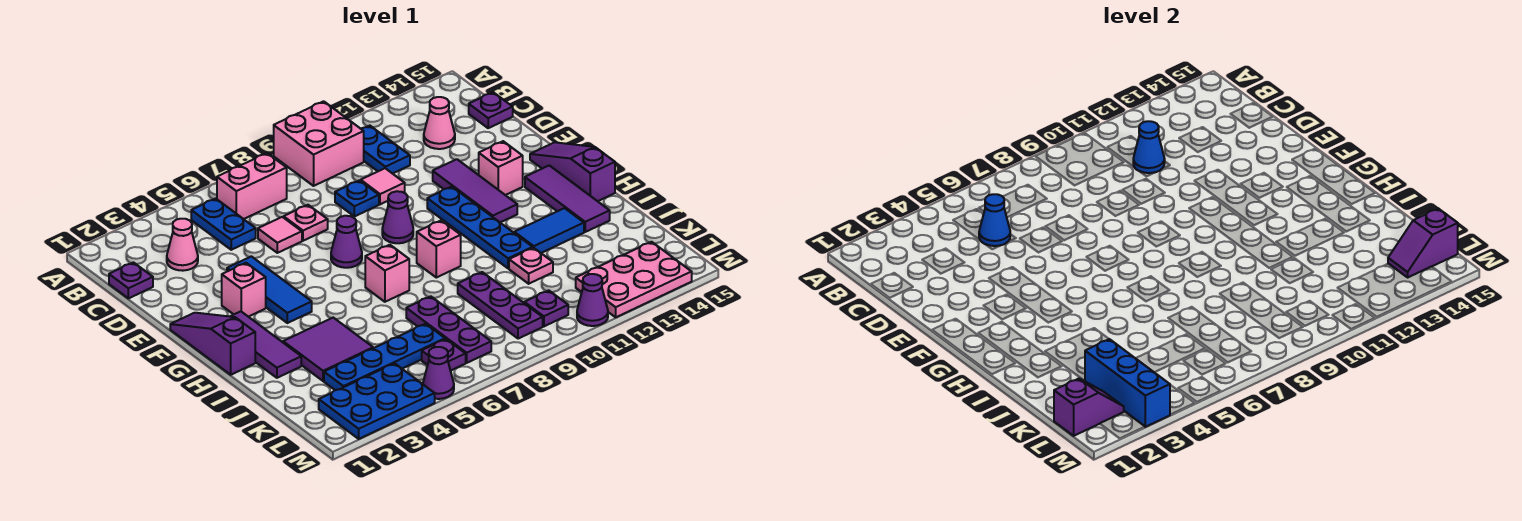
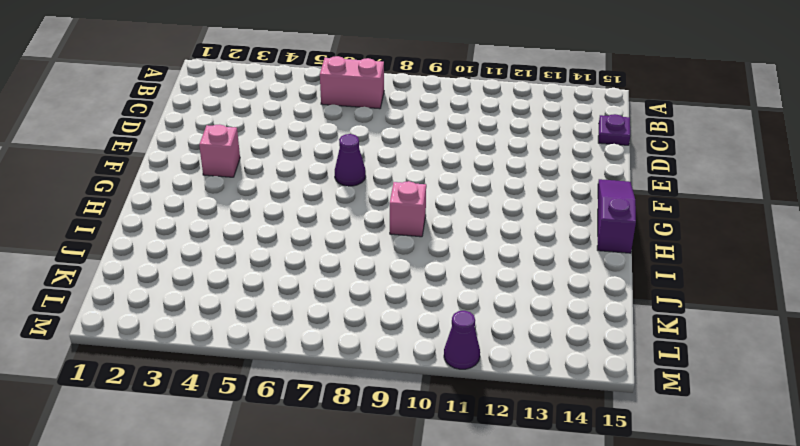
none -> pink brick A9:B10 level 1
none -> blue plate B5:C5 level 1
none -> blue plate B11:C11 level 1
none -> purple plate C1 level 1

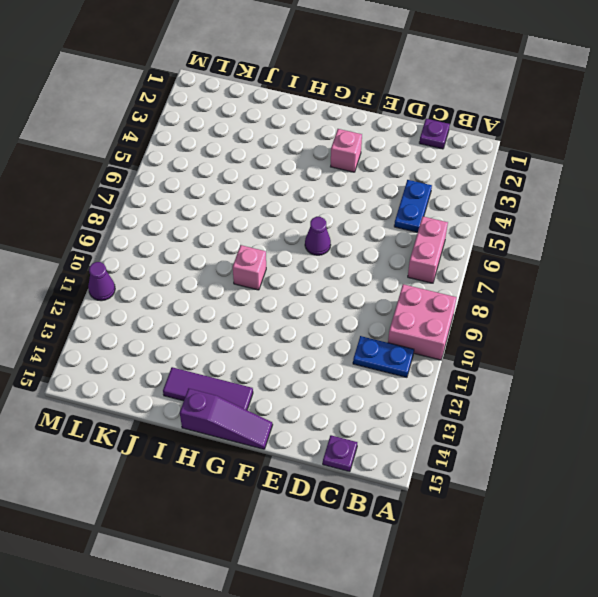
blue plate C4:C5 level 1 -> blue plate B5:C5 level 1
none -> pink cone C3 level 1
none -> pink cone C13 level 1
none -> pink tile D6 level 1
none -> pink plate D7 level 1

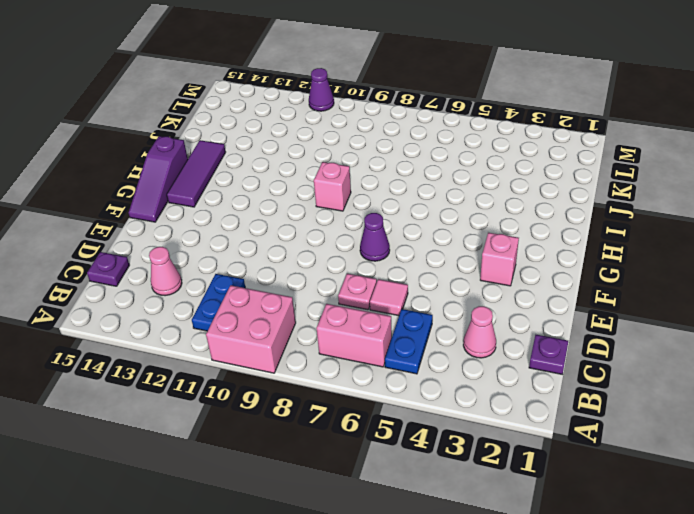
none -> blue plate D9 level 1
none -> pink tile D10 level 1
none -> blue tile E4:G4 level 1
none -> purple tile E12:G12 level 1

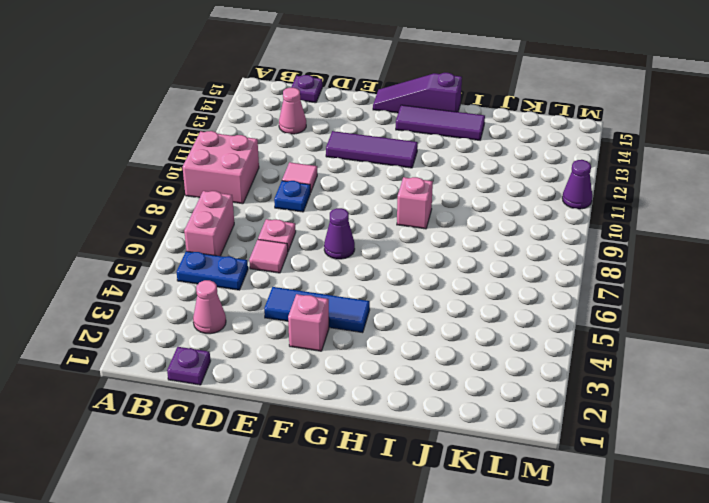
none -> blue plate B11:C11 level 1
none -> purple slope F1:H1 level 1 top H
none -> purple cone F9 level 1
none -> blue plate F11:I11 level 1

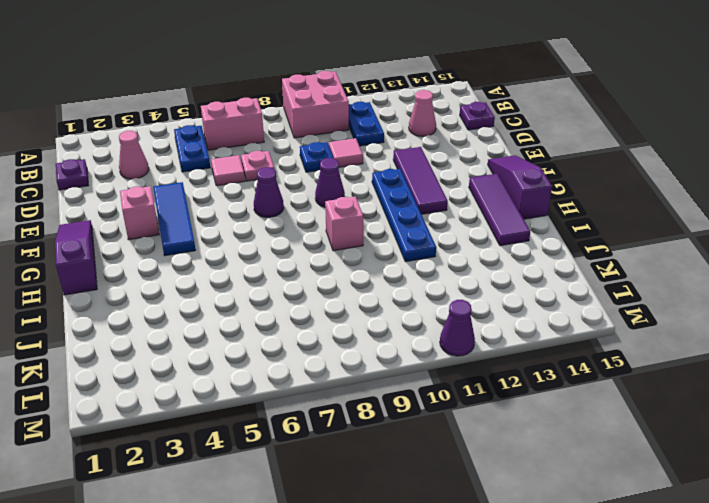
none -> pink brick F13 level 1
none -> purple tile G2:I2 level 1
none -> pink brick H7 level 1
none -> purple tile I3:J4 level 1

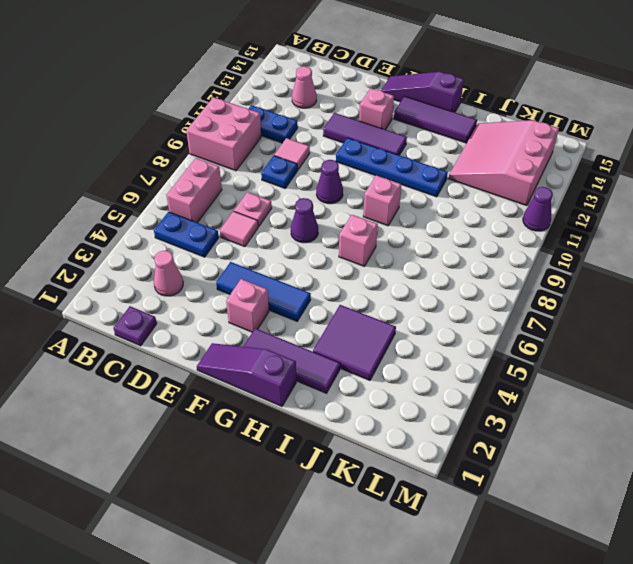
pink slope J12:L14 level 1 top L -> pink plate L12:M14 level 1
none -> purple plate C15 level 1
none -> blue tile I12:I13 level 1
none -> purple plate J7:L7 level 1
none -> purple plate J9:L9 level 1

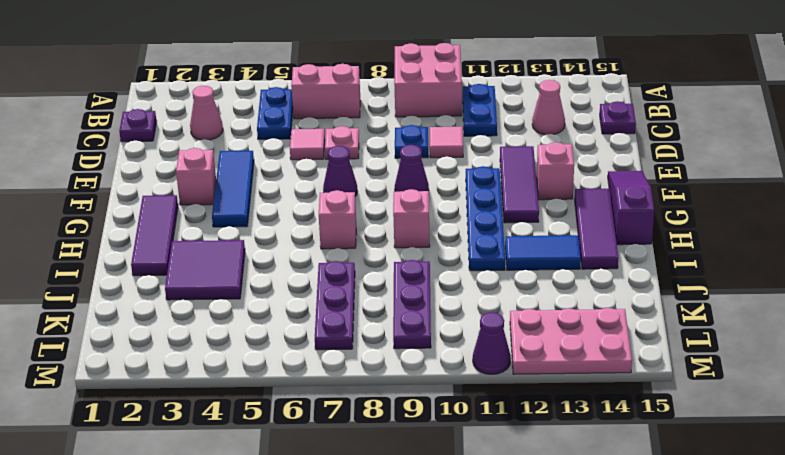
none -> purple slope F1:H1 level 1 top H
none -> pink plate J11 level 1
none -> blue plate K3:K6 level 1
none -> blue plate L2:M4 level 1

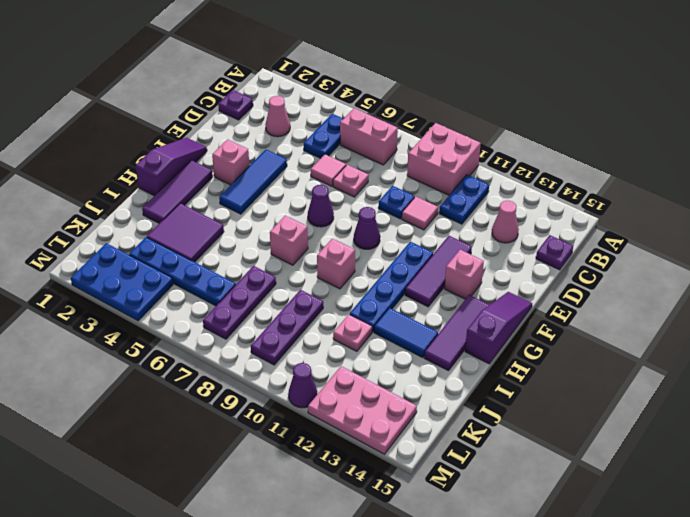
none -> purple plate L6 level 1
none -> purple plate L10 level 1
none -> purple cone M5 level 1
none -> blue cone C5 level 2

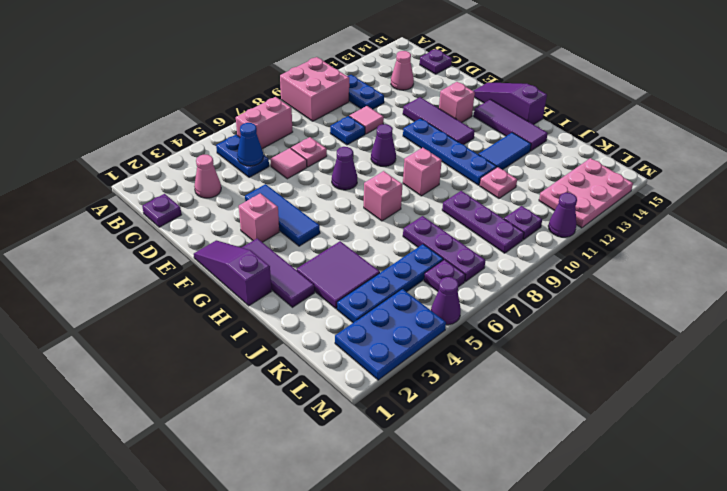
none -> blue cone C11 level 2
none -> blue brick K3:M3 level 2
none -> purple slope L1:L2 level 2 top 1
none -> purple slope L14:L15 level 2 top 15

